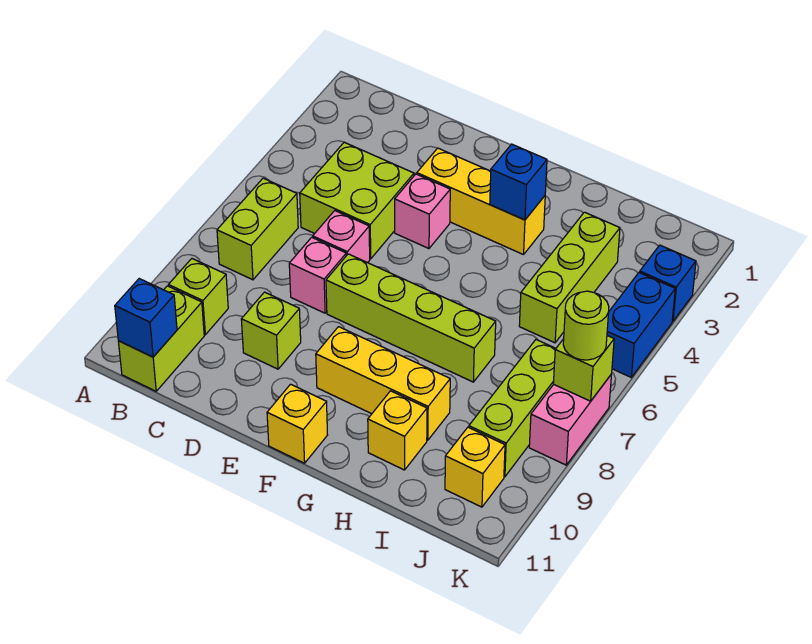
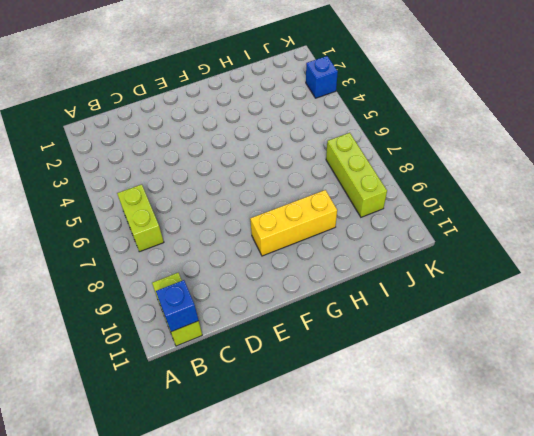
none -> lime brick B9 level 1
none -> lime brick C4:D5 level 1
none -> pink brick D6 level 1

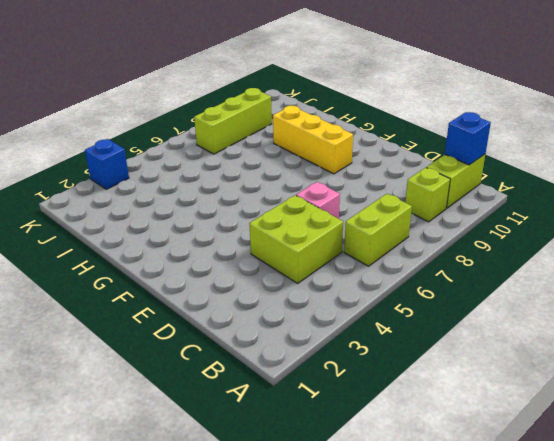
none -> pink brick D7 level 1
none -> lime brick D9 level 1
none -> yellow brick E3:G3 level 1

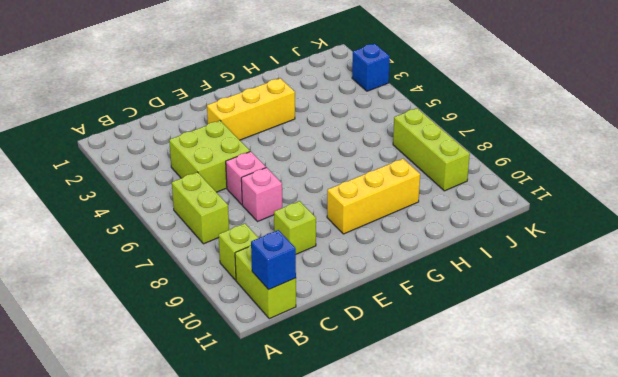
none -> pink brick E4 level 1
none -> lime brick E7:H7 level 1
none -> yellow brick F11 level 1

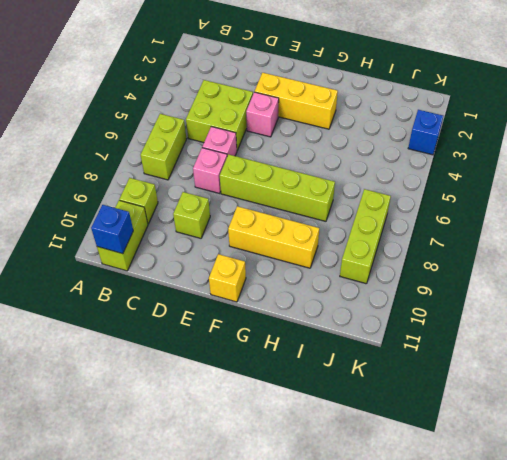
none -> yellow brick H10 level 1
none -> lime brick I3:I5 level 1
none -> yellow brick J10 level 1

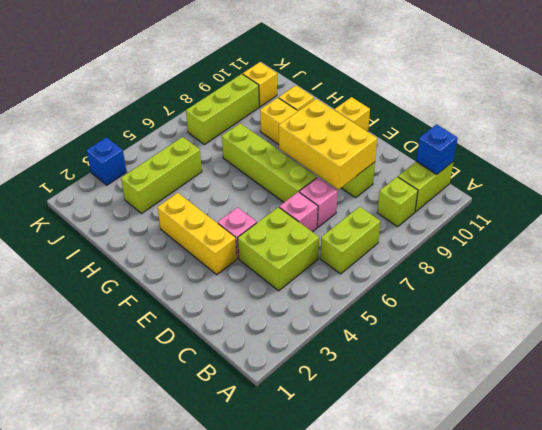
yellow brick D8:F9 level 2 -> none
none -> blue brick K4:K5 level 1
none -> pink brick K7:K8 level 1
none -> blue brick G3 level 2

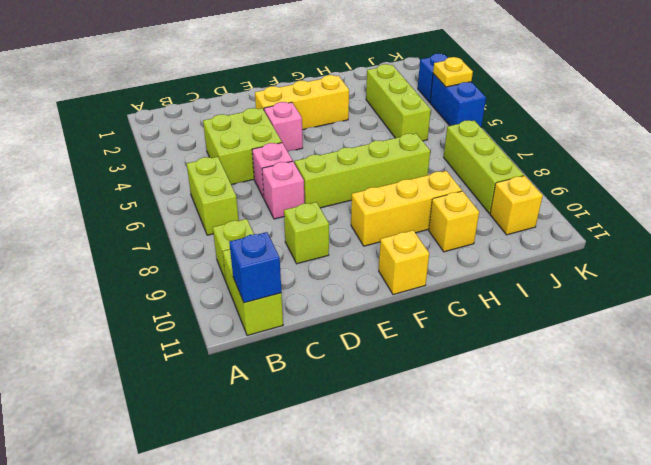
yellow plate K4 level 2 -> none
none -> pink brick K7:K8 level 1
none -> blue brick G3 level 2
none -> lime brick K7 level 2

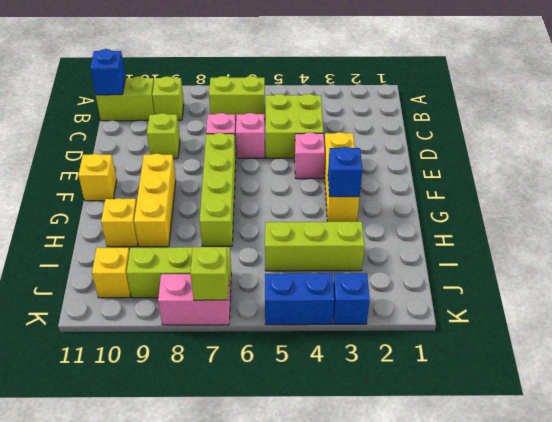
none -> lime round brick K7 level 3

